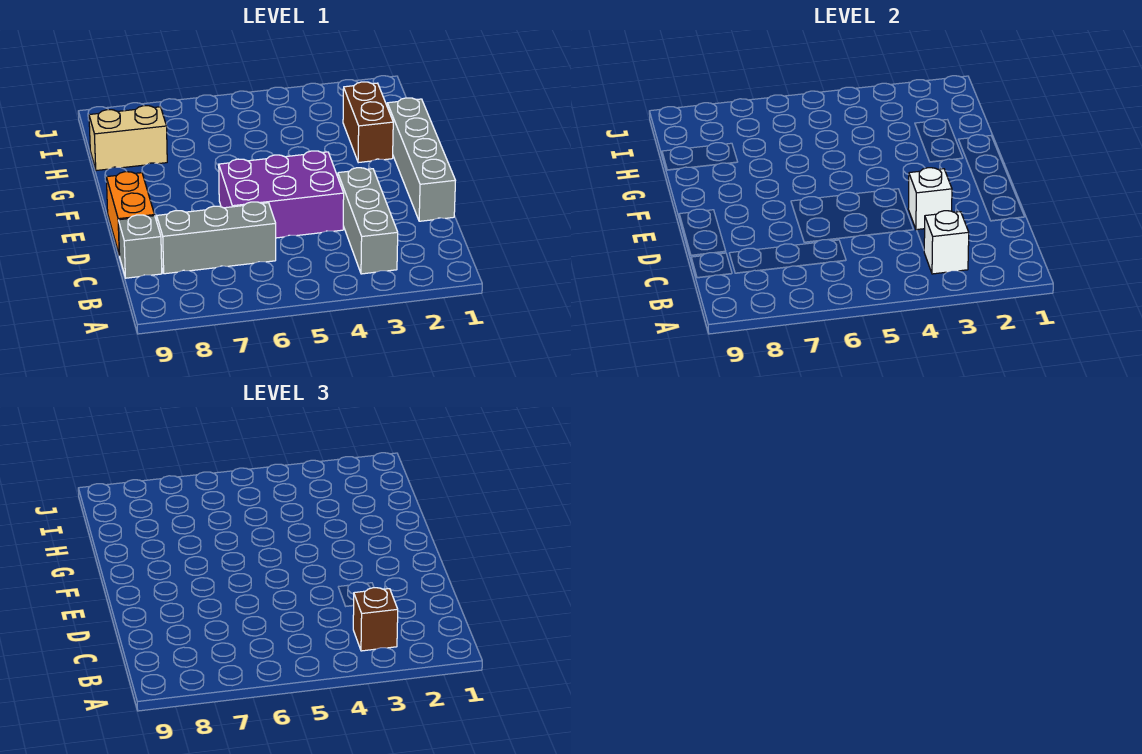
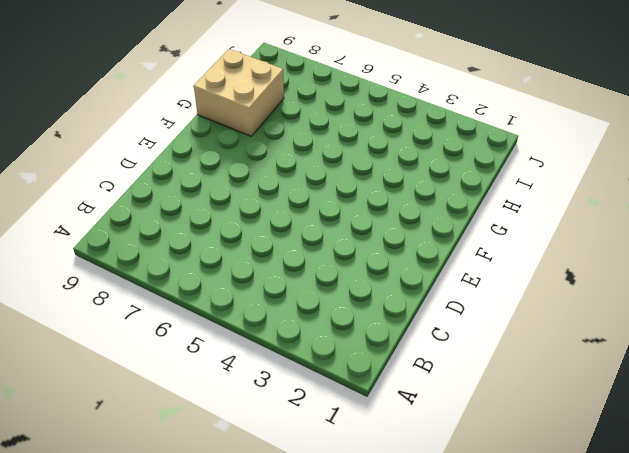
tan brick G8:H9 level 1 -> tan brick H8:H9 level 1
none -> grey brick B3:D3 level 1
none -> grey brick C6:C8 level 1

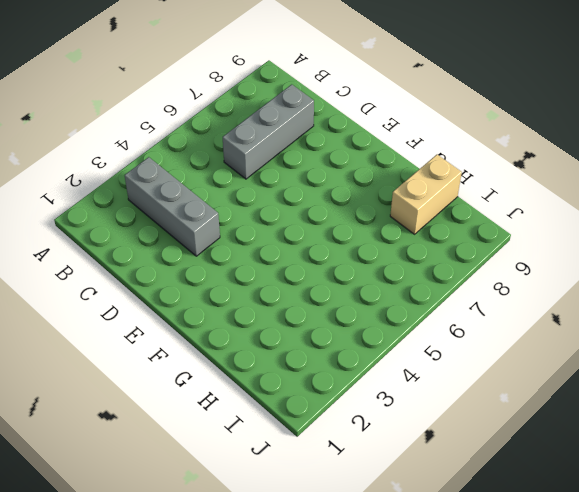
none -> grey brick C9 level 1
none -> grey brick D1:G1 level 1

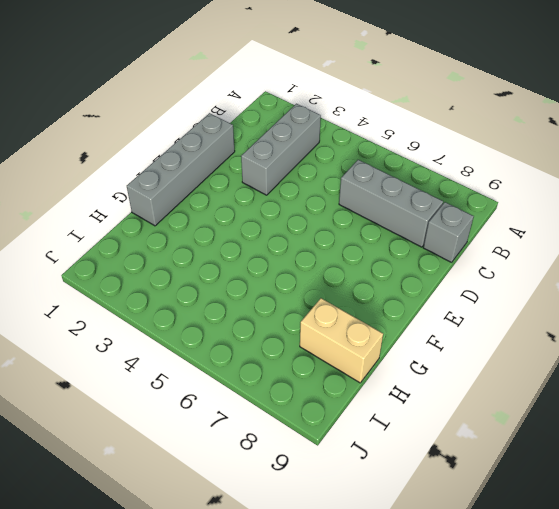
none -> purple brick D4:E6 level 1
none -> orange brick D9:E9 level 1

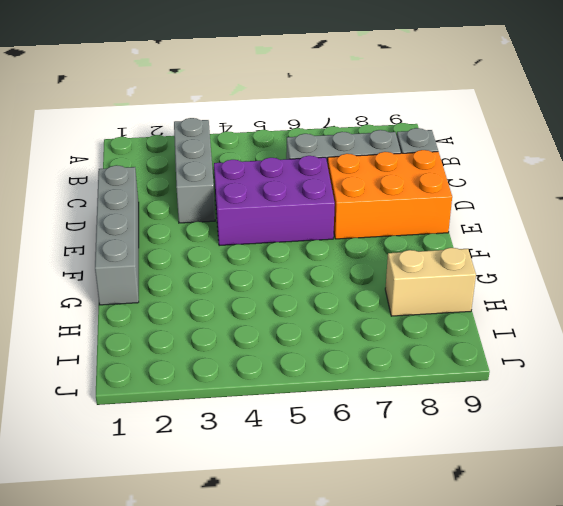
orange brick D7:E9 level 1 -> orange brick D9:E9 level 1
none -> brown brick G2:H2 level 1
none -> white brick B3 level 2

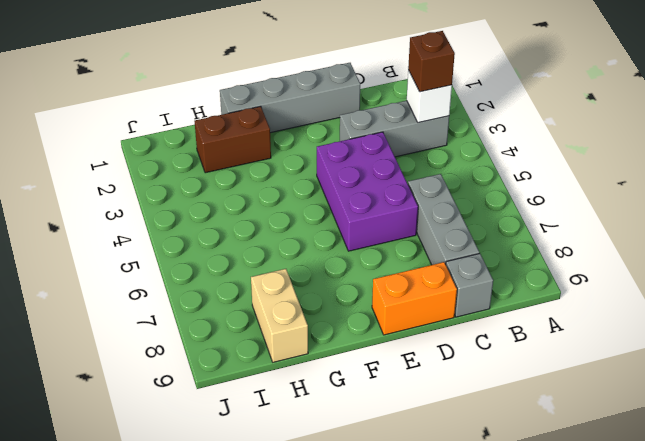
none -> white brick D3 level 2

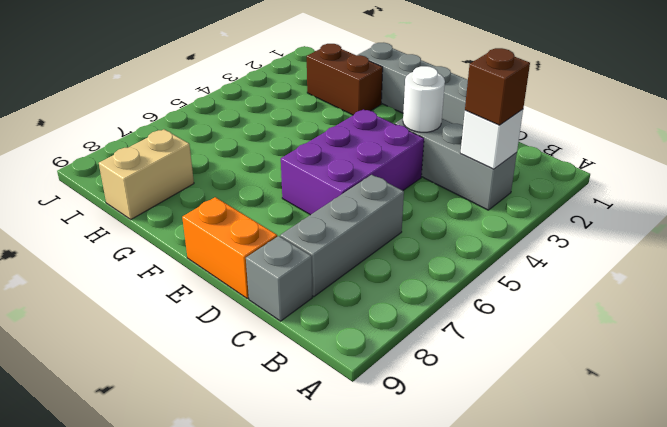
white round brick D3 level 2 -> white brick D3 level 2

